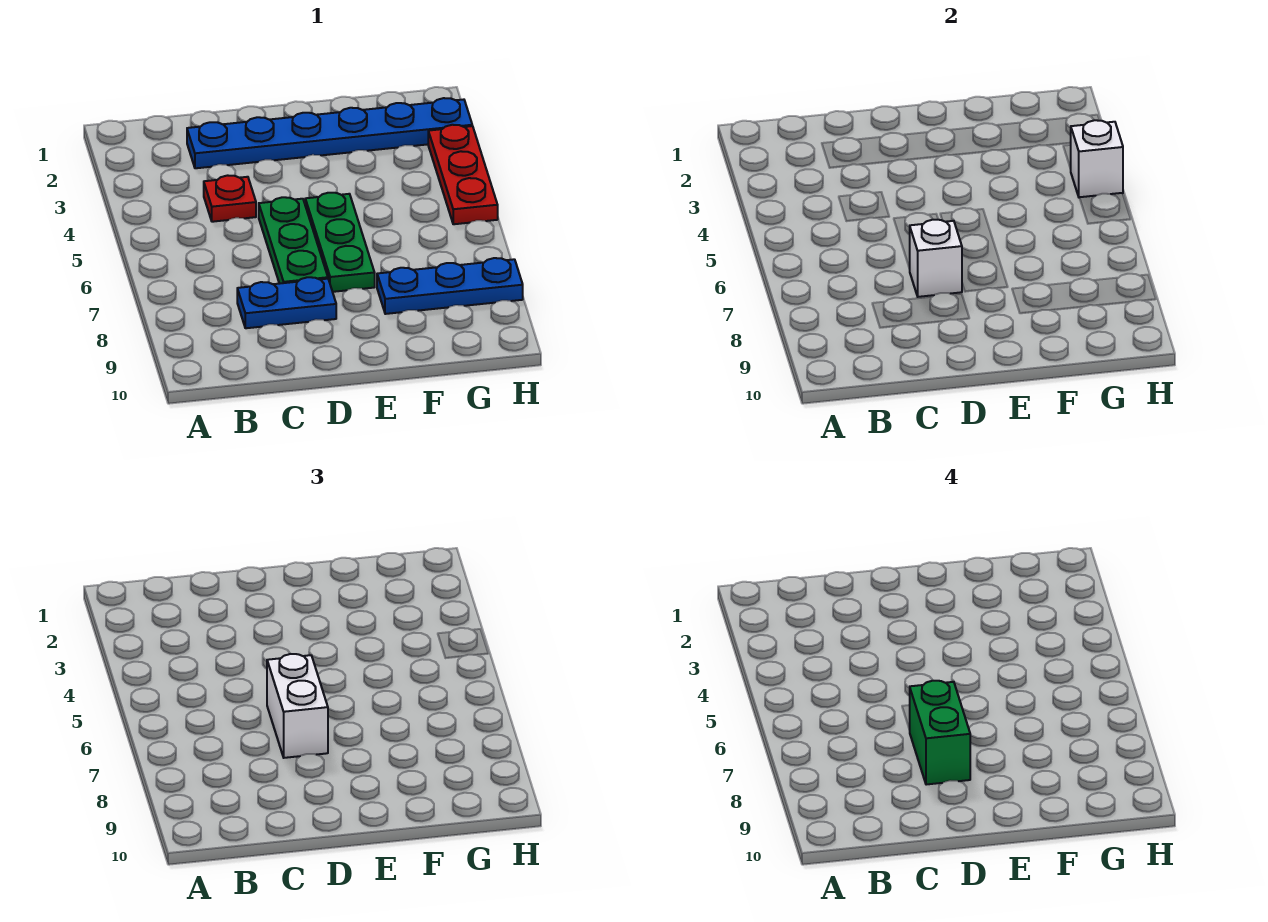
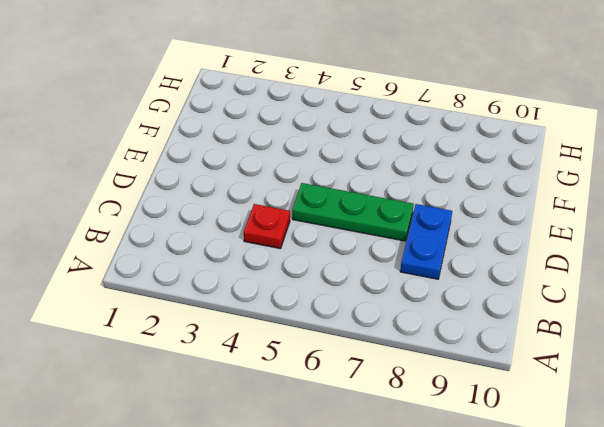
none -> blue plate C2:H2 level 1
none -> green plate E5:E7 level 1

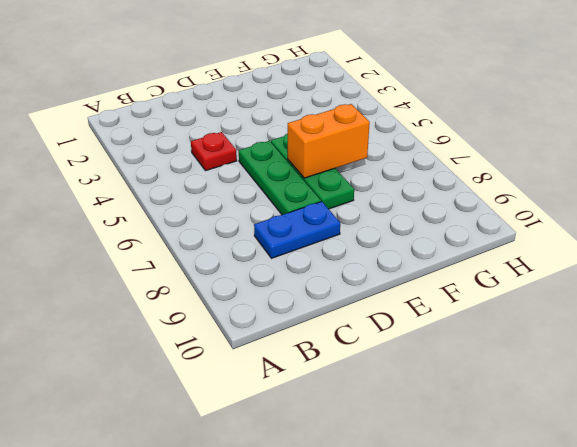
orange brick E6:F6 level 2 -> none
none -> blue plate C2:H2 level 1
none -> blue plate F8:H8 level 1

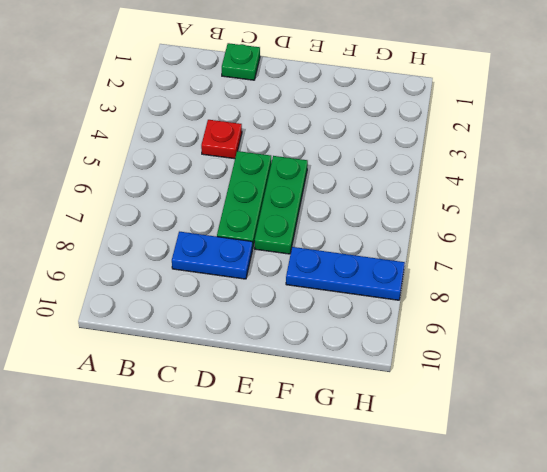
green plate C1 level 1 -> none
none -> blue plate C2:H2 level 1
none -> red plate H3:H5 level 1

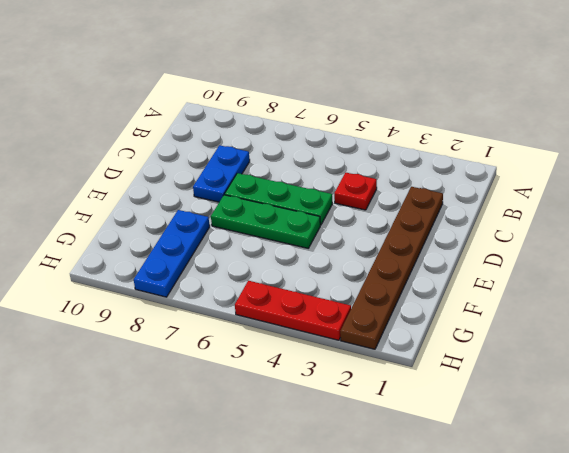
brown plate C2:H2 level 1 -> blue plate C2:H2 level 1
none -> white brick D7 level 2
none -> white brick H4 level 2

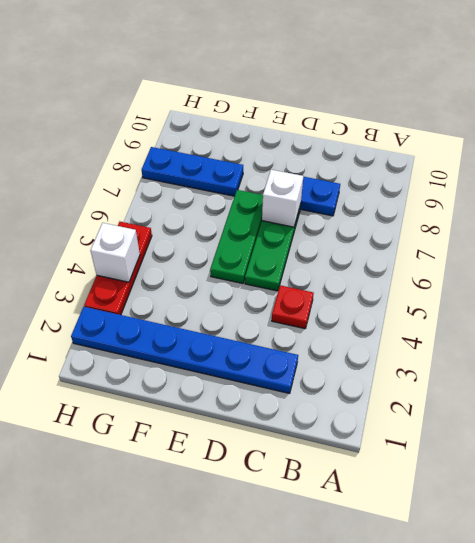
none -> white brick D6:D7 level 3
none -> green brick D7:D8 level 4

